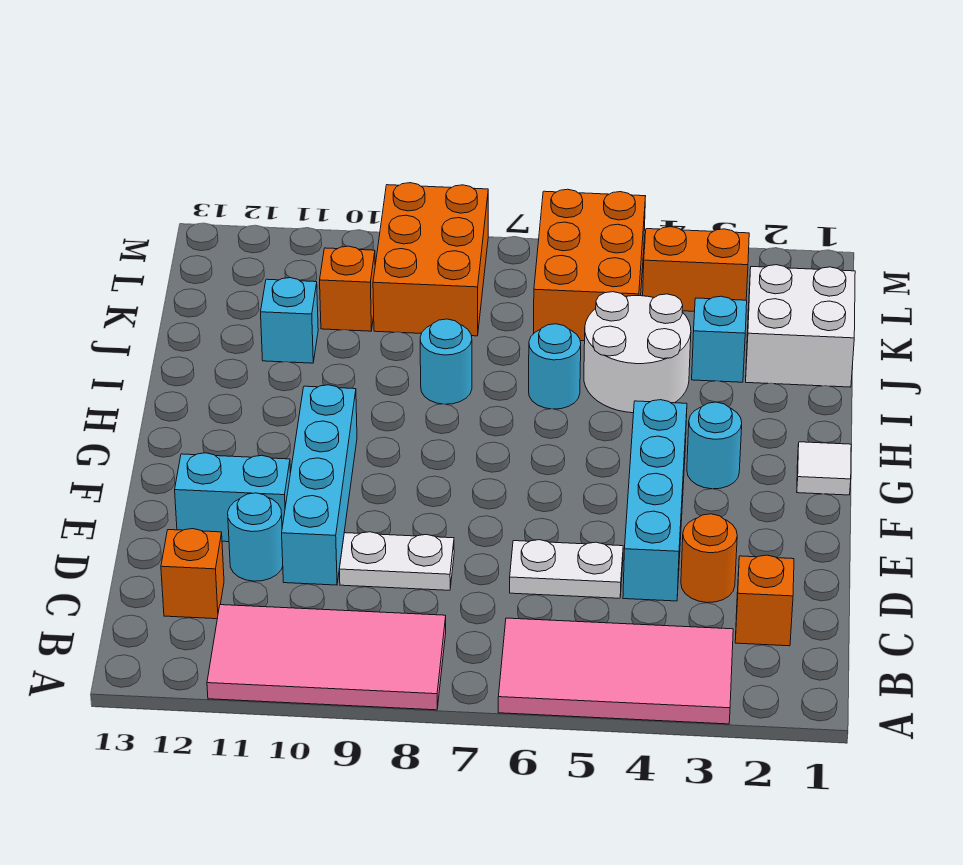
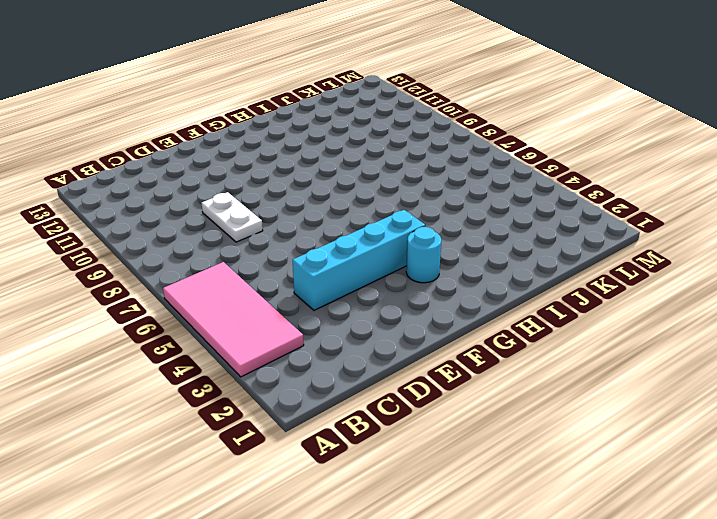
none -> pink tile A8:B11 level 1
none -> orange brick C2 level 1
none -> orange brick C12 level 1

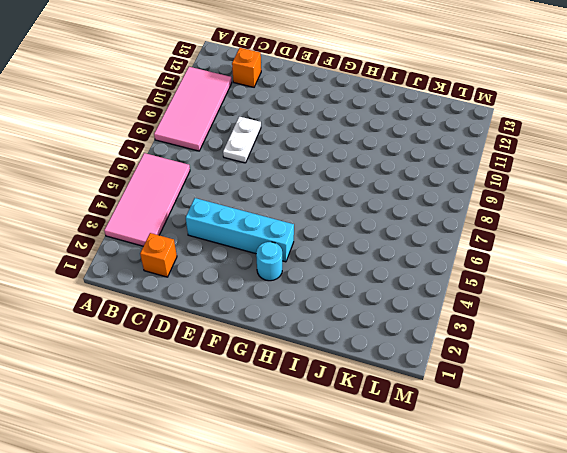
none -> orange round brick D3 level 1
none -> white plate D5:D6 level 1
none -> cyan brick D10:G10 level 1

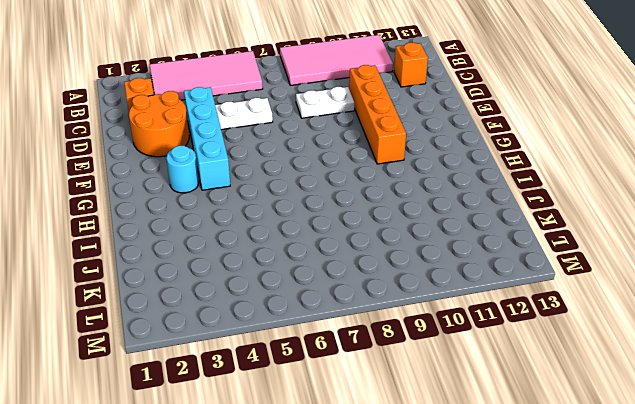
orange round brick D2:E3 level 1 -> orange round brick D3 level 1
orange brick D10:G10 level 1 -> cyan brick D10:G10 level 1
none -> cyan round brick D11 level 1
none -> cyan brick E11:E12 level 1
none -> white tile G1 level 1

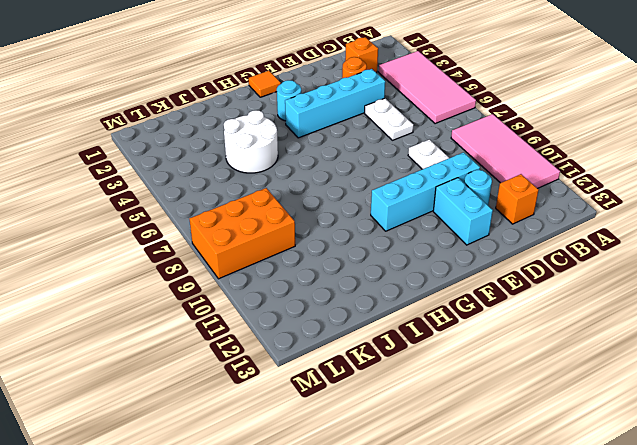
orange tile G1 level 1 -> white tile G1 level 1
none -> cyan round brick I6 level 1
none -> cyan round brick I8 level 1
none -> white brick J1:K2 level 1

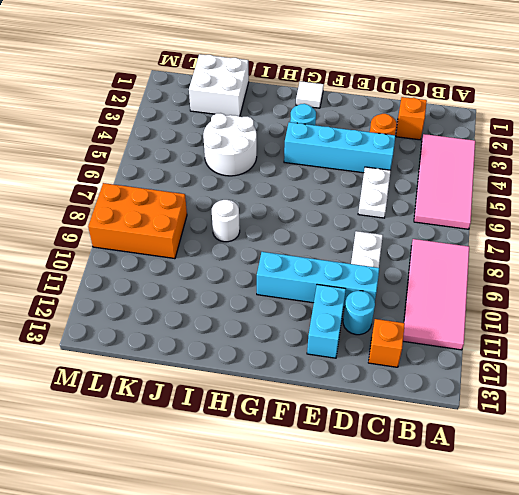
white round brick I8 level 1 -> cyan round brick I8 level 1
none -> cyan round brick I6 level 1
none -> cyan brick J3 level 1
none -> cyan brick J11 level 1

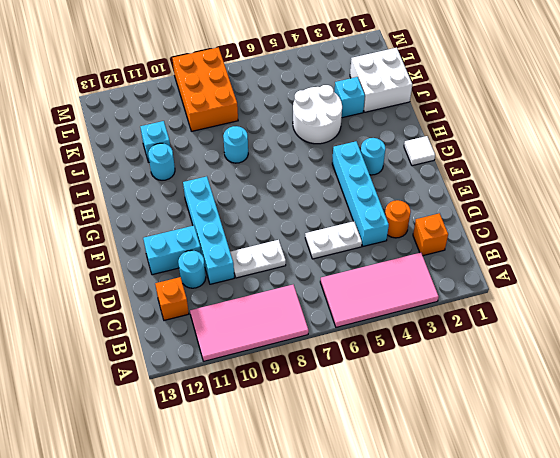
cyan round brick I11 level 1 -> cyan round brick I6 level 1
none -> orange brick K5:M6 level 1
none -> orange brick K10 level 1
none -> orange brick L3:L4 level 1

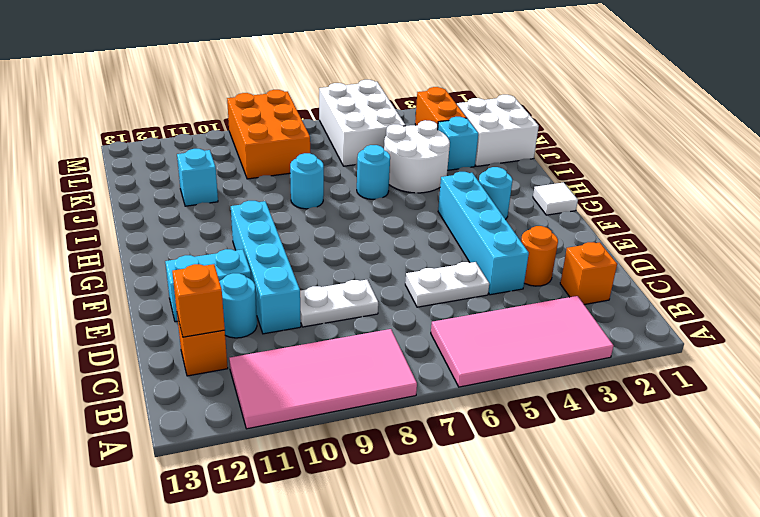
orange brick C12 level 2 -> orange brick K10 level 1
orange brick K3:L3 level 1 -> orange brick L3:L4 level 1
white brick K5:M6 level 1 -> orange brick K5:M6 level 1

